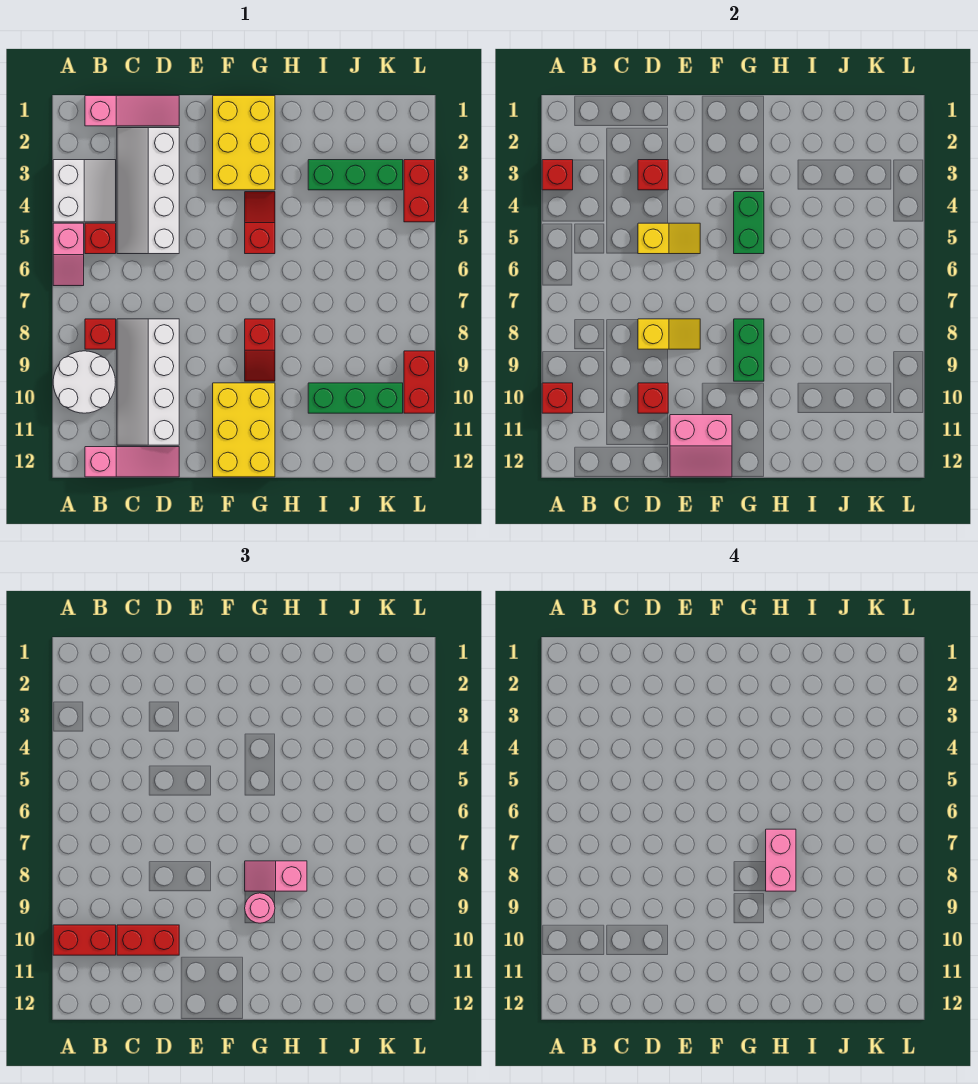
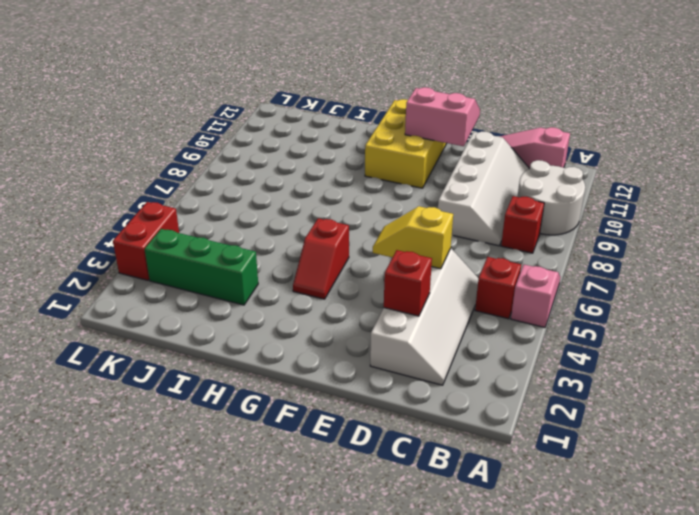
none -> white slope A3:B4 level 1 top A
none -> pink slope B1:D1 level 1 top B
none -> yellow brick F1:G3 level 1
none -> red slope G8:G9 level 1 top 8

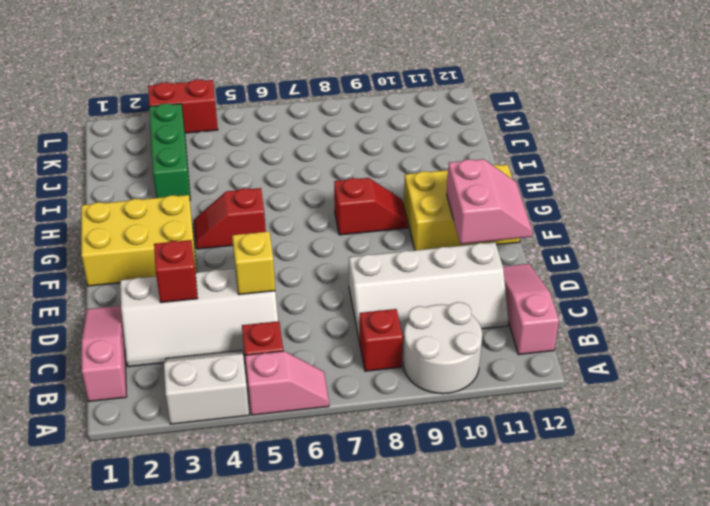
none -> green brick I10:K10 level 1
none -> red brick L9:L10 level 1
none -> red brick A3 level 2
none -> red brick A10 level 2

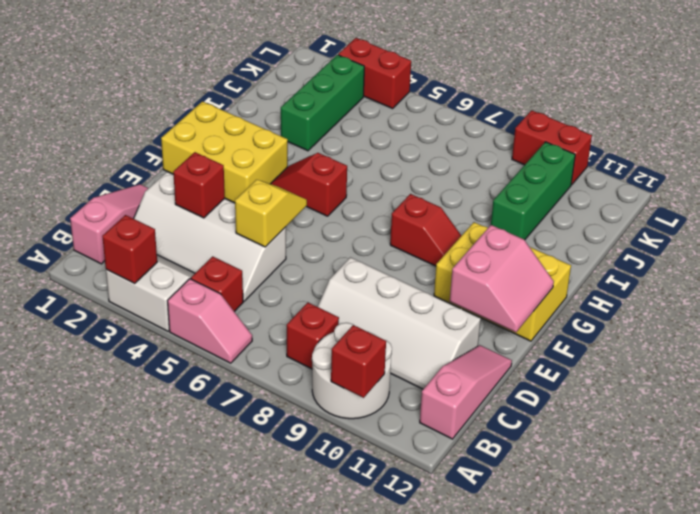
none -> yellow slope D8:E8 level 2 top D
none -> red brick D10 level 2
none -> green brick G4:G5 level 2
none -> green brick G8:G9 level 2

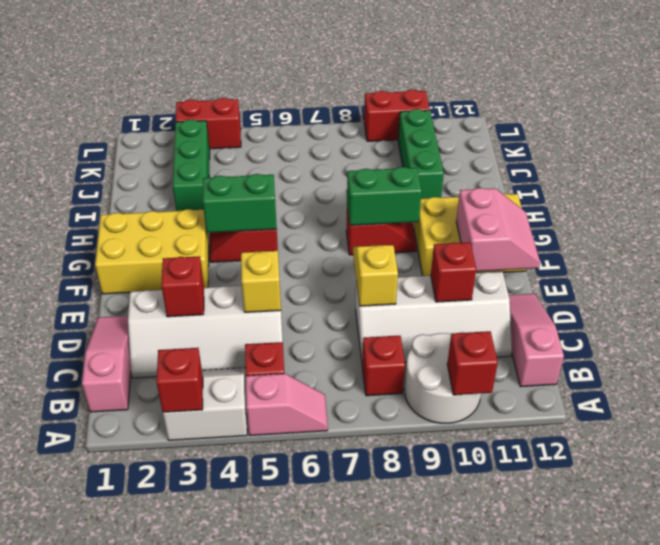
none -> red brick A10:B10 level 3
none -> red brick C10:D10 level 3
none -> pink slope G8:H8 level 3 top H
none -> pink round brick G9 level 3

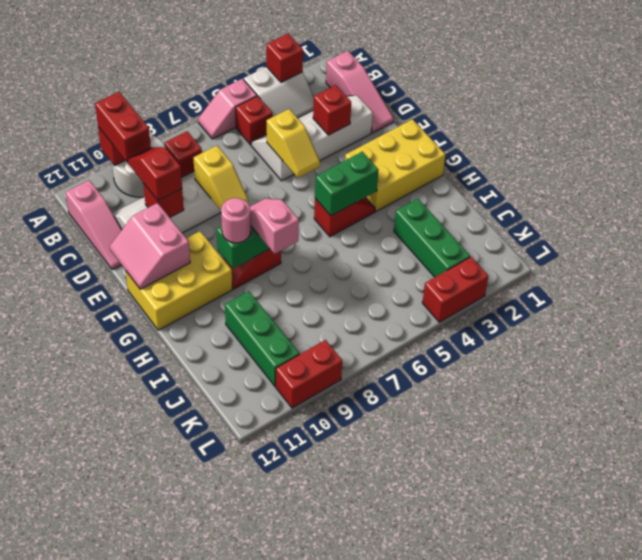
red slope C10:D10 level 3 top D -> red brick C10:D10 level 3
none -> pink brick H7:H8 level 4

